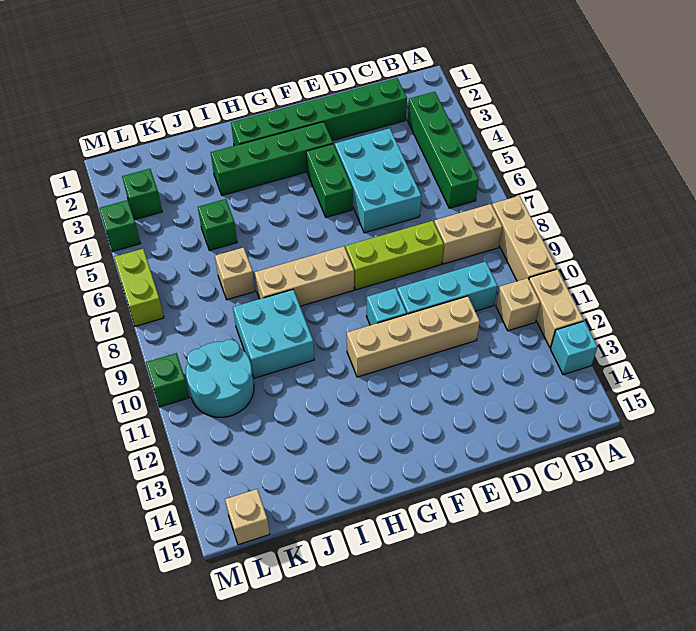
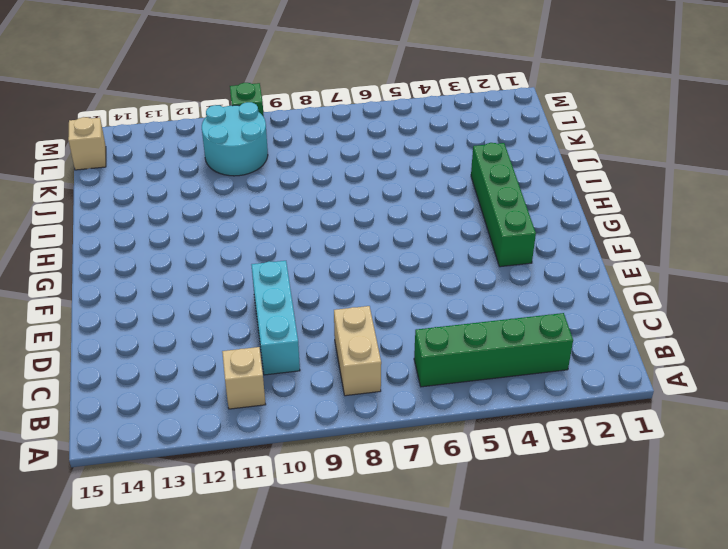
none -> tan brick A8:A10 level 1
none -> tan brick A11:A12 level 1
none -> cyan brick A13 level 1

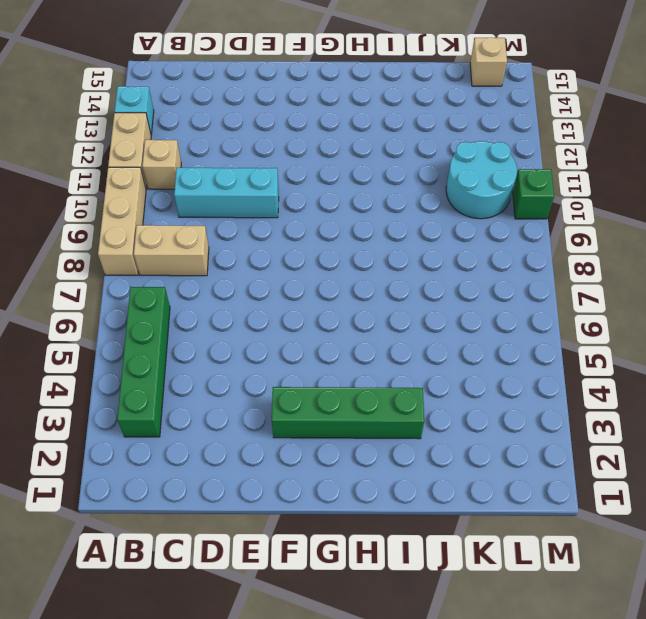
none -> green brick C2:H2 level 1
none -> cyan brick D4:E6 level 1
none -> lime brick D8:F8 level 1

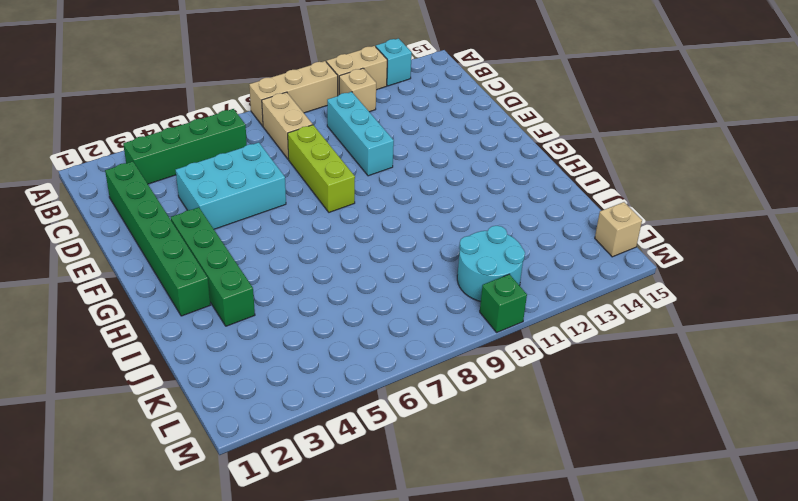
none -> tan brick D11:G11 level 1
none -> green brick F4:F5 level 1
none -> cyan brick F10 level 1

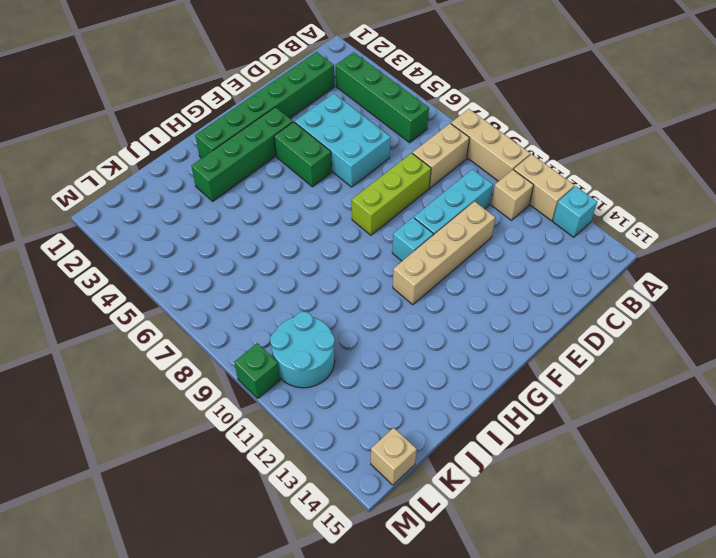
none -> tan brick G8:I8 level 1
none -> cyan brick I9:J10 level 1
none -> green brick J5 level 1

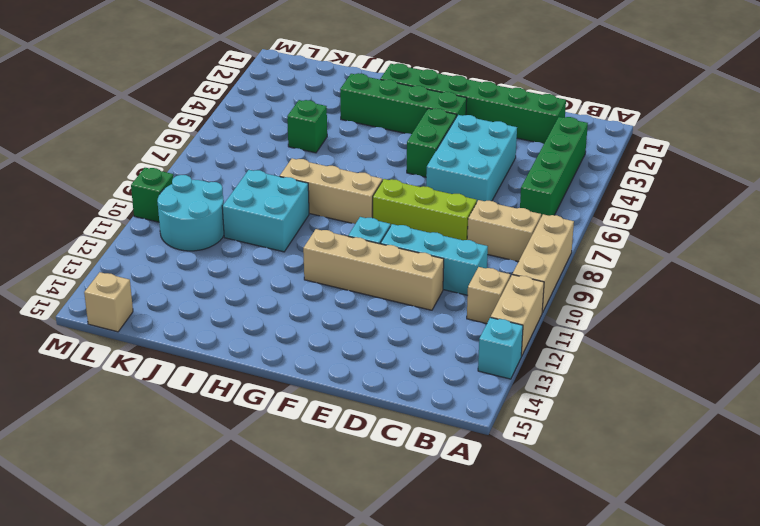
none -> tan brick J7 level 1
none -> green brick L3 level 1
none -> green brick M4 level 1

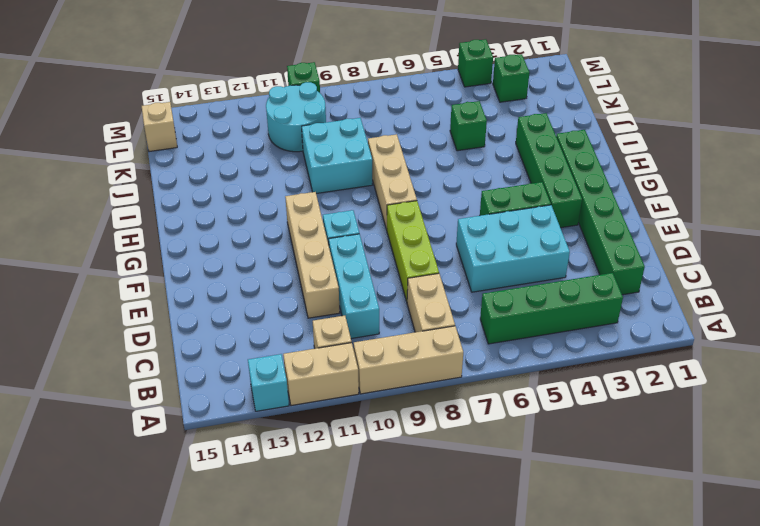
none -> tan brick J7 level 1
none -> lime brick M6:M7 level 1

